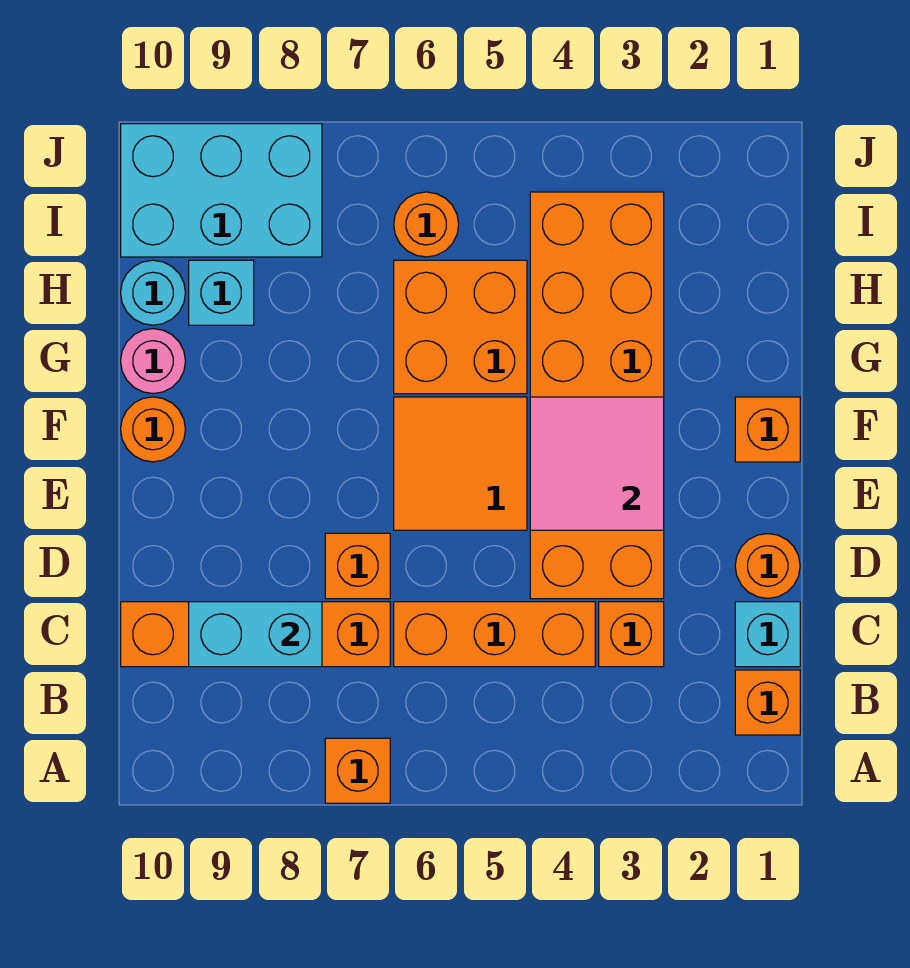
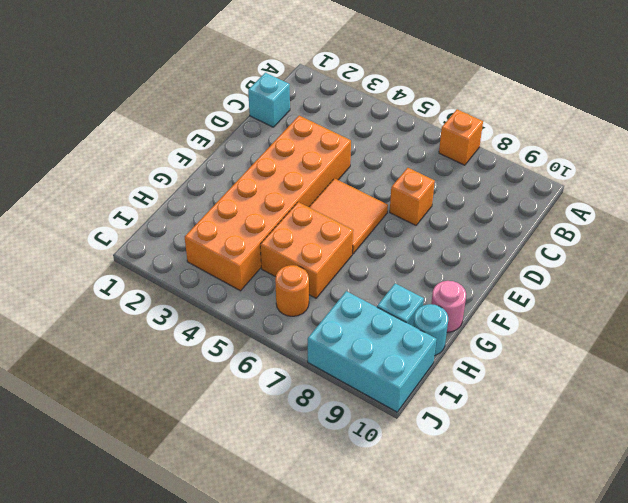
none -> orange brick B1 level 1
none -> orange brick C3 level 1
none -> orange brick C4:C6 level 1

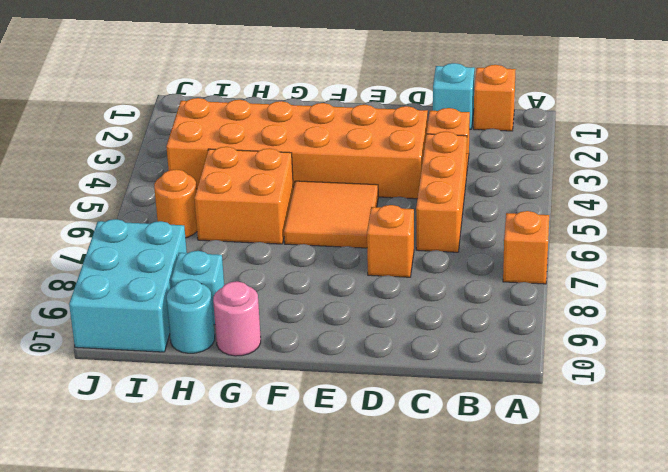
none -> orange brick C7:C10 level 1
none -> orange round brick D1 level 1
none -> orange brick F1 level 1

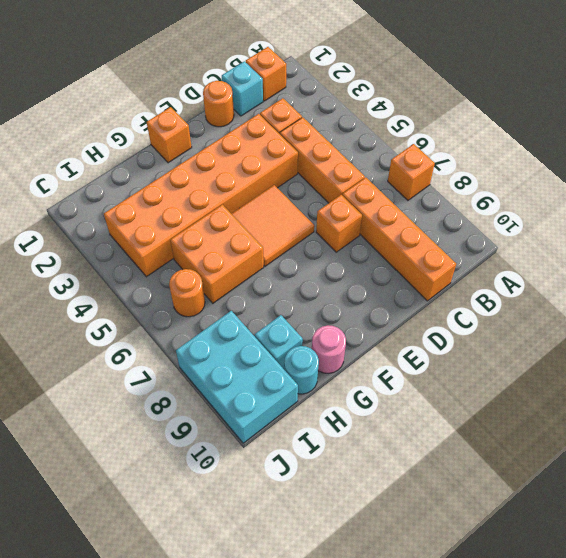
none -> orange round brick F10 level 1
none -> cyan brick C8:C9 level 2
none -> pink tile E3:F4 level 2

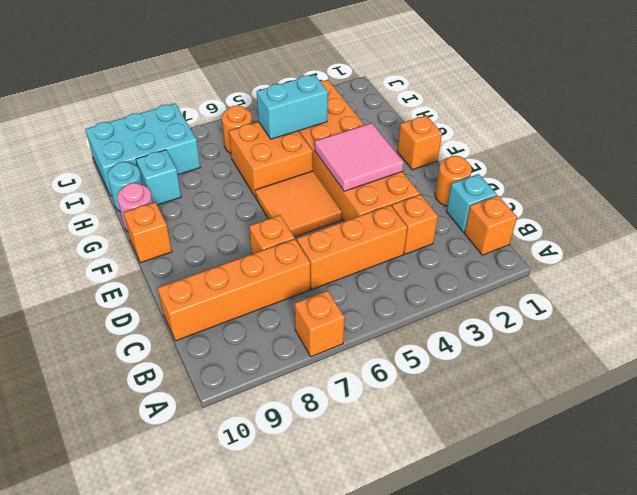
orange brick F10 level 1 -> orange round brick F10 level 1
cyan brick H4:H5 level 2 -> cyan brick C8:C9 level 2

